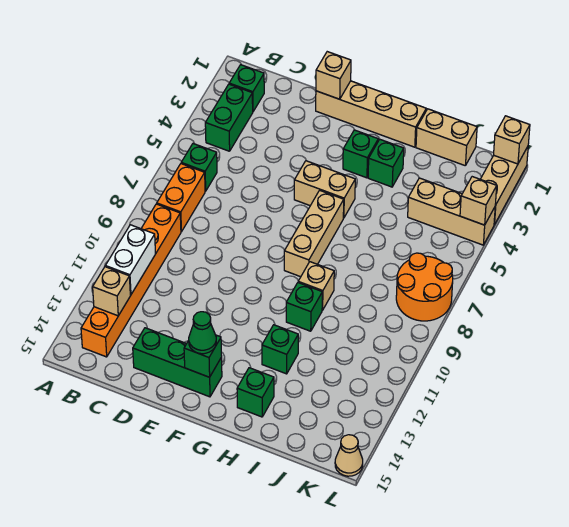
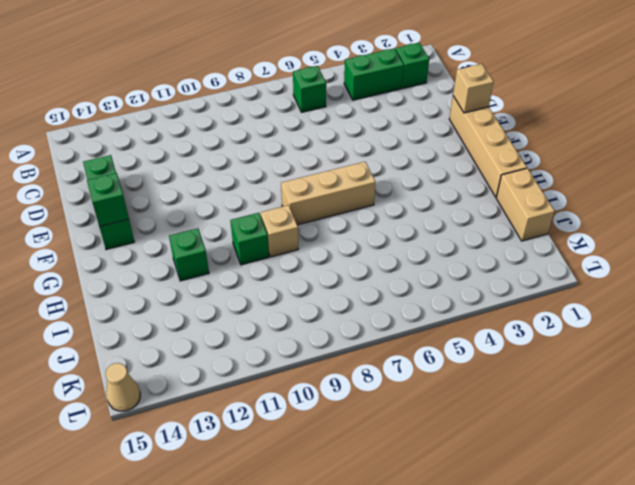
none -> orange brick B7:B8 level 1
none -> orange brick B9:B14 level 1
none -> tan brick F5:G5 level 1

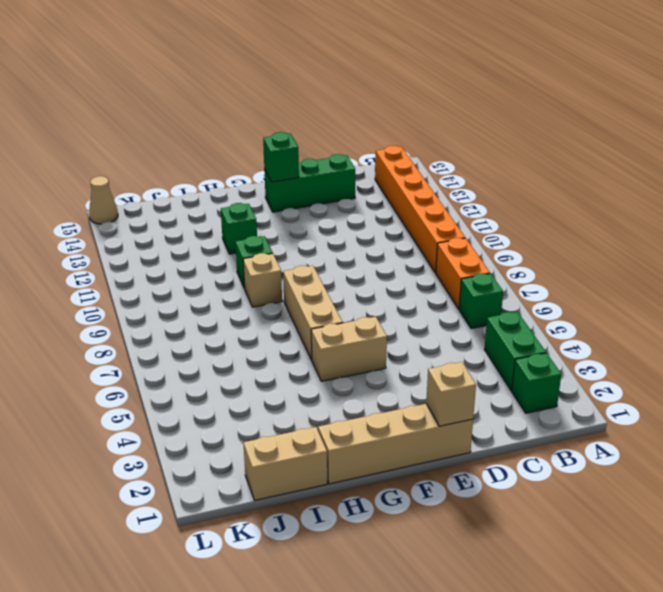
none -> green brick G3 level 1
none -> green brick H3 level 1
none -> green brick H14 level 1

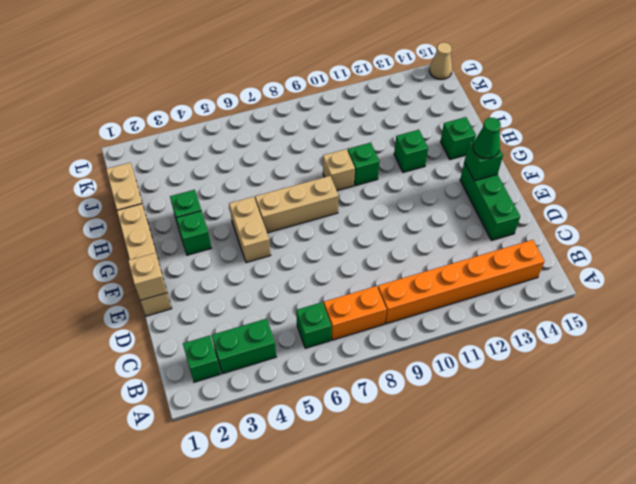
none -> tan brick J4:L4 level 1
none -> orange round brick K7:L8 level 1
none -> tan brick L1:L3 level 1

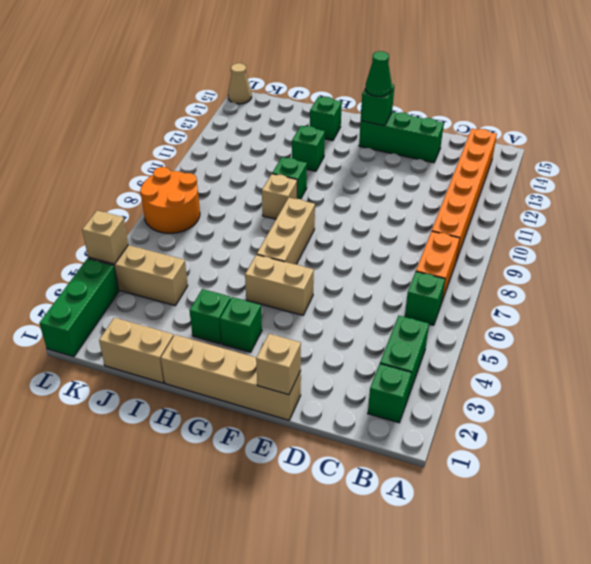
green brick L1:L3 level 1 -> tan brick L1:L3 level 1
none -> white brick B11:B12 level 2
none -> tan brick B13 level 2
none -> tan brick L1 level 2

